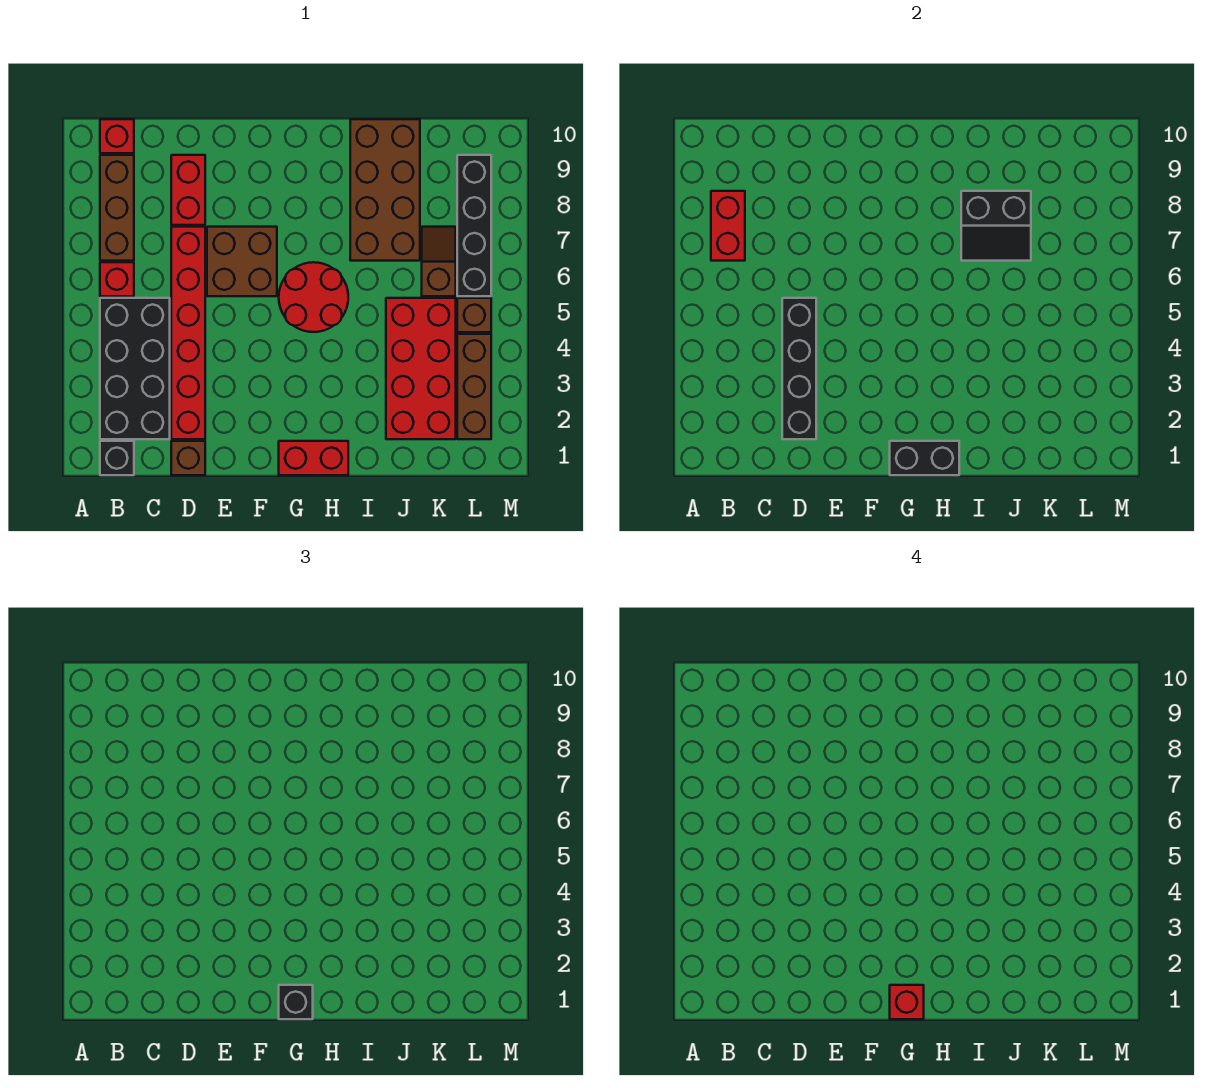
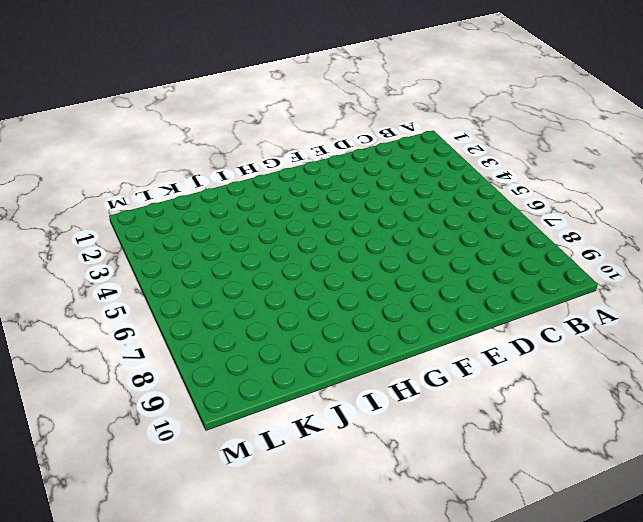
none -> black brick B1 level 1
none -> black brick B2:C5 level 1
none -> red brick B6 level 1

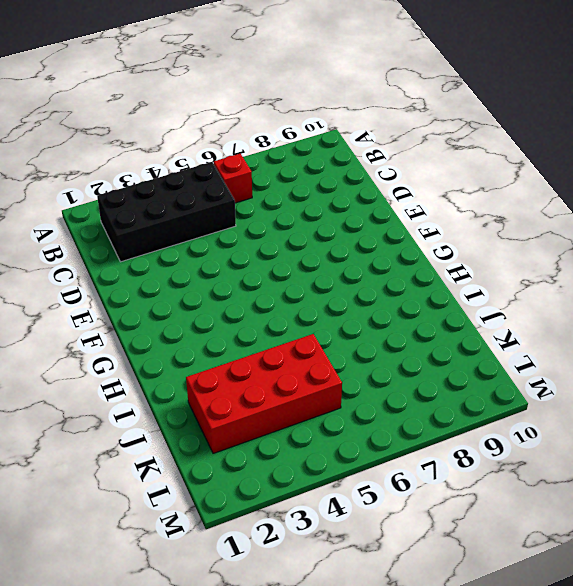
none -> black brick B1 level 1
none -> brown brick B7:B9 level 1
none -> red brick B10 level 1

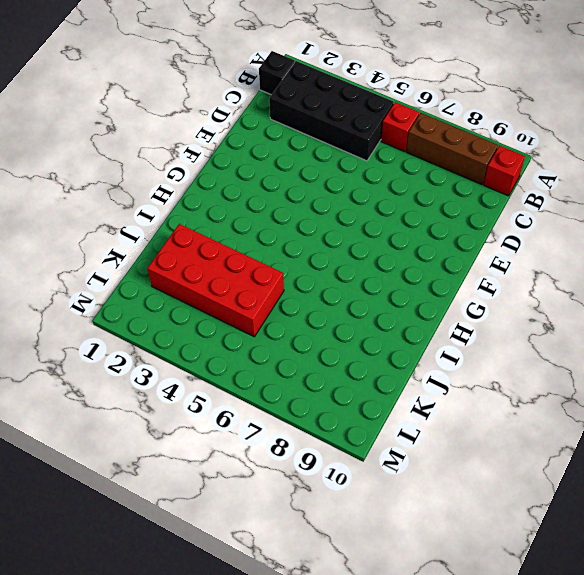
none -> brown brick D1 level 1
none -> red brick D2:D7 level 1
none -> red brick D8:D9 level 1

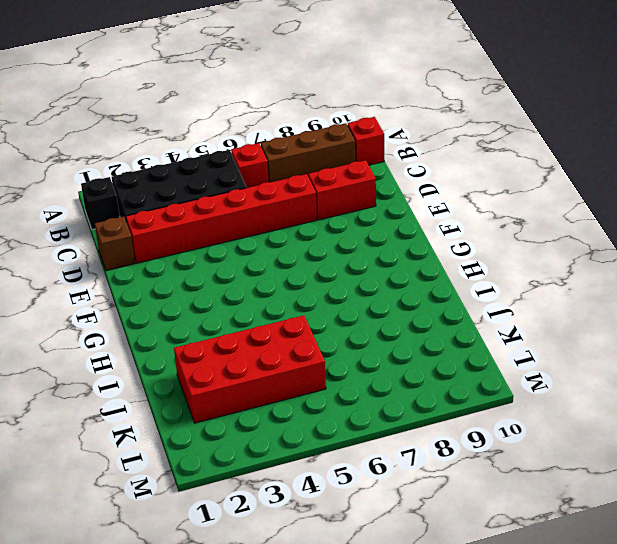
none -> brown brick E6:F7 level 1
none -> red brick G1:H1 level 1
none -> red round brick G5:H6 level 1

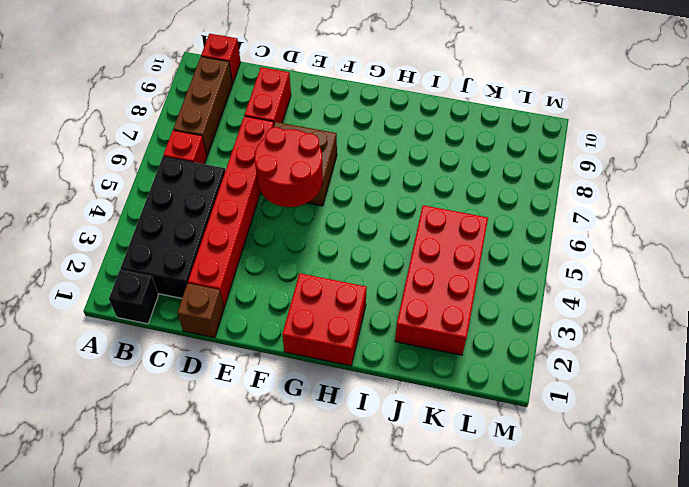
red round brick E5:F6 level 2 -> red round brick G5:H6 level 1
red brick G1:H2 level 1 -> red brick G1:H1 level 1
none -> brown brick I7:J10 level 1
none -> brown slope K6:K7 level 1 top 6
none -> brown brick L2:L4 level 1

